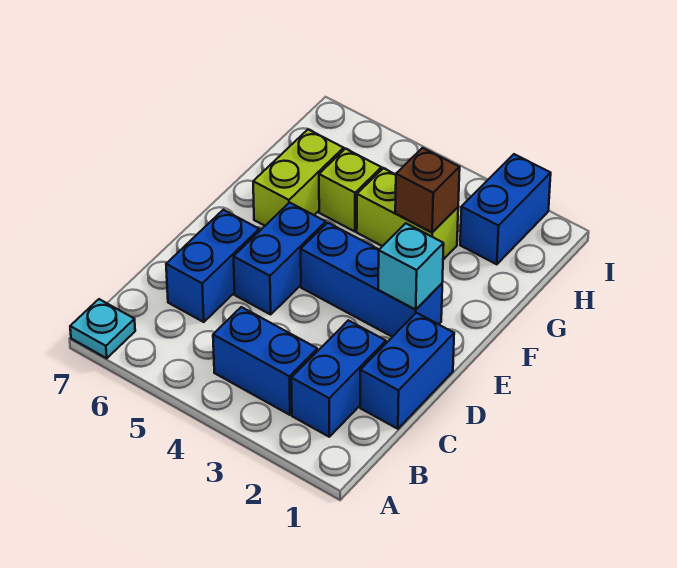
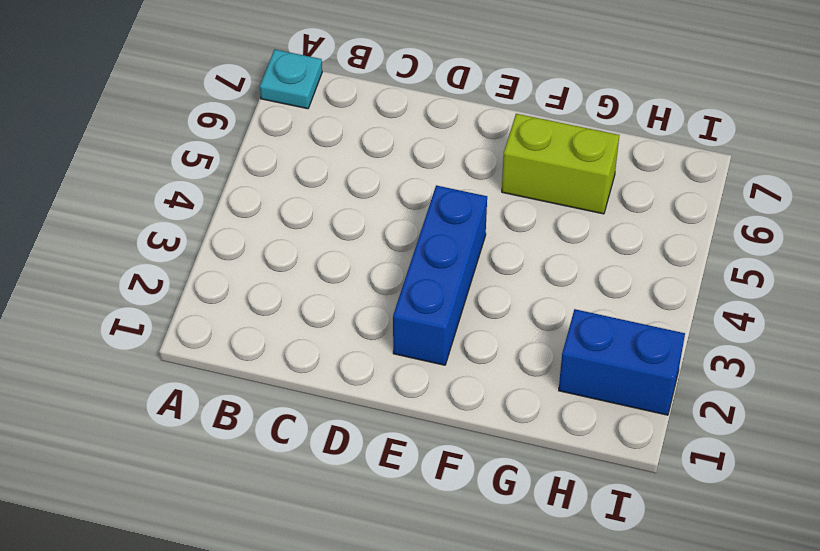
none -> blue brick B2:C2 level 1
none -> blue brick B3:B4 level 1
none -> blue brick C1:D1 level 1

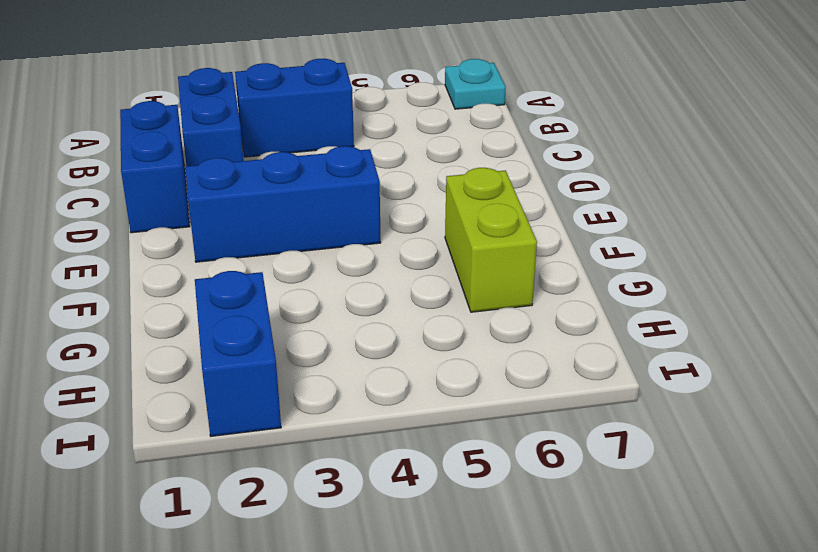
none -> blue brick C6:D6 level 1
none -> blue brick D5:E5 level 1
none -> lime brick G3:G4 level 1

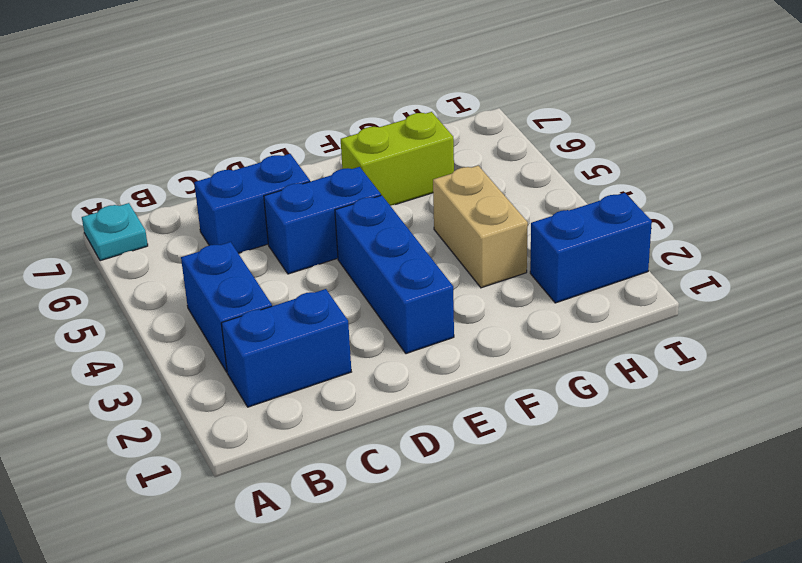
tan brick G3:G4 level 1 -> lime brick G3:G4 level 1
none -> blue brick C1:D1 level 1
none -> lime brick G5 level 1
none -> cyan brick E2 level 2

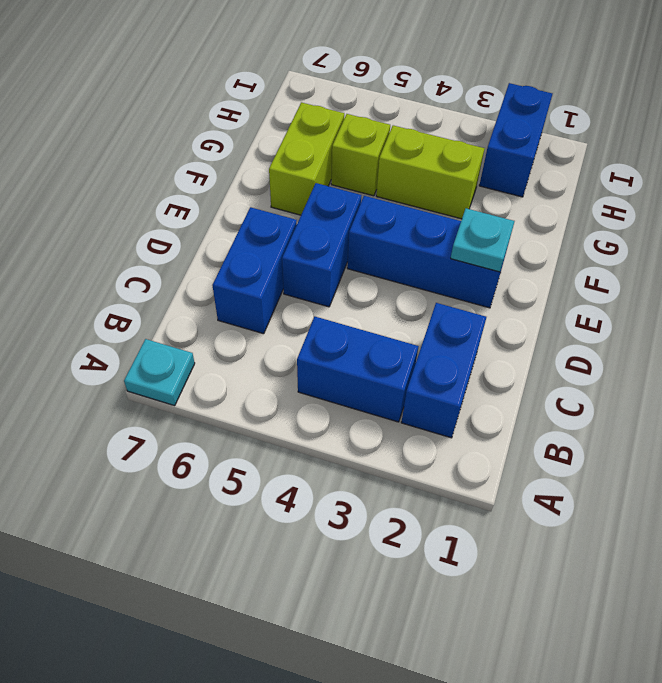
cyan plate E2 level 2 -> cyan brick E2 level 2
none -> blue brick C1:D1 level 1
none -> brown brick G3 level 2

